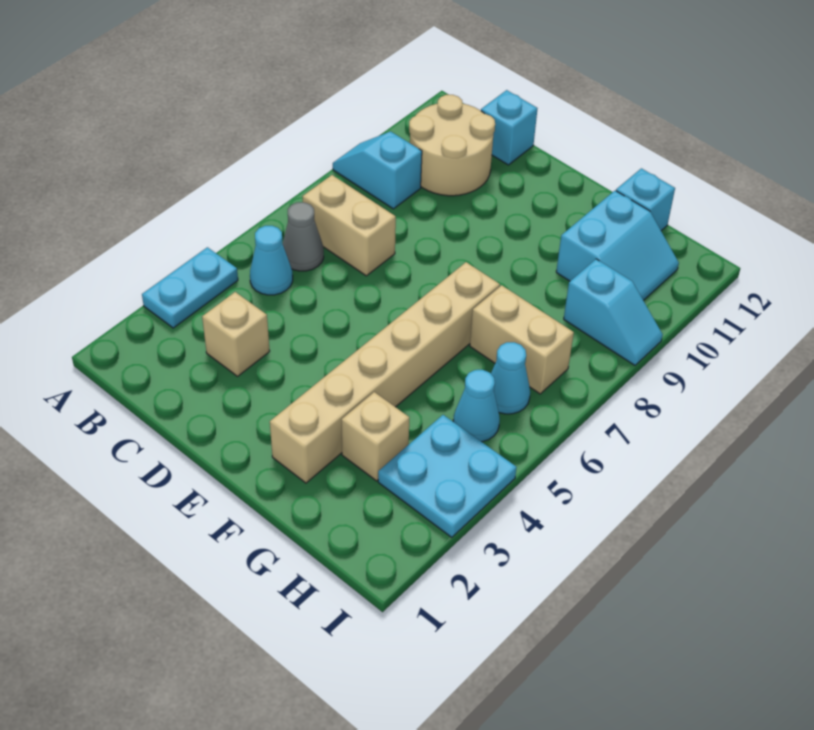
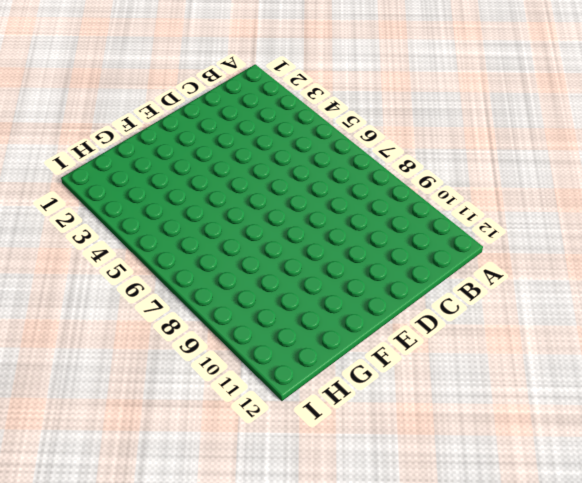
none -> cyan plate A3:A4 level 1
none -> cyan slope A9:B9 level 1 top B
none -> cyan cone B5 level 1

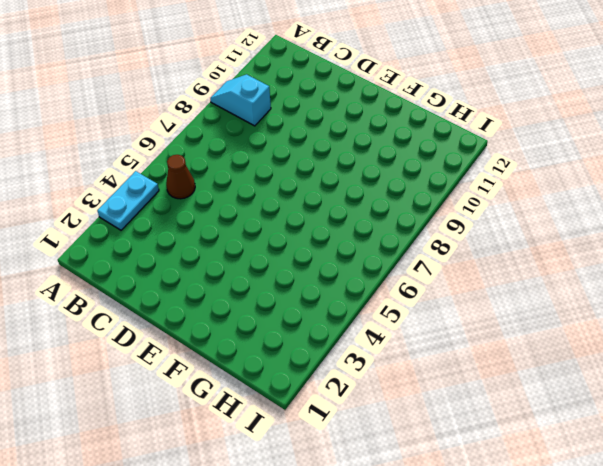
brown cone B5 level 1 -> cyan cone B5 level 1
none -> grey cone B6 level 1
none -> tan brick B7:C7 level 1
none -> tan round brick B10:C11 level 1

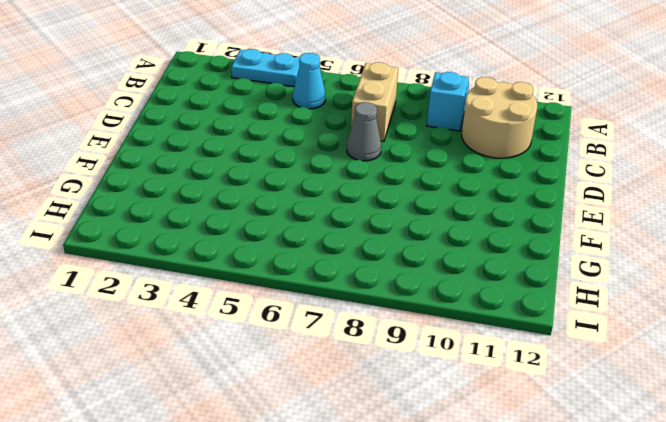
grey cone D7 level 1 -> grey cone B6 level 1
none -> tan brick C3 level 1
none -> cyan brick C12 level 1
none -> tan brick F2:F7 level 1

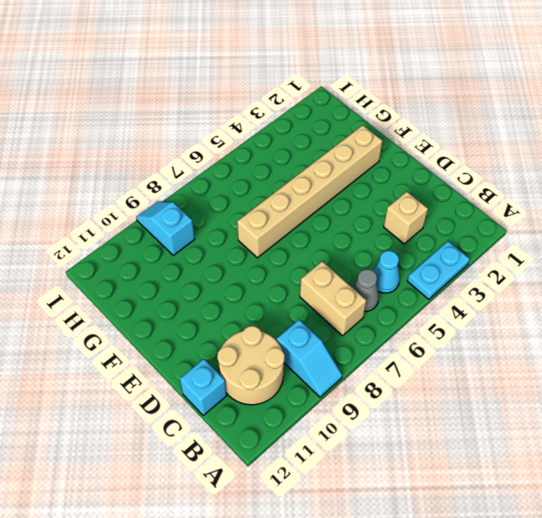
none -> tan brick G3 level 1
none -> tan brick G7:H7 level 1
none -> cyan slope G10:H11 level 1 top G

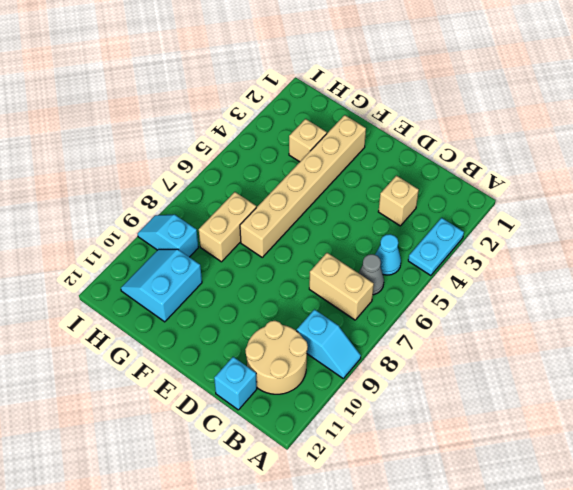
tan brick G7:G8 level 1 -> tan brick G7:H7 level 1
none -> cyan brick G12 level 1
none -> cyan plate H3:I4 level 1
none -> cyan cone H5 level 1

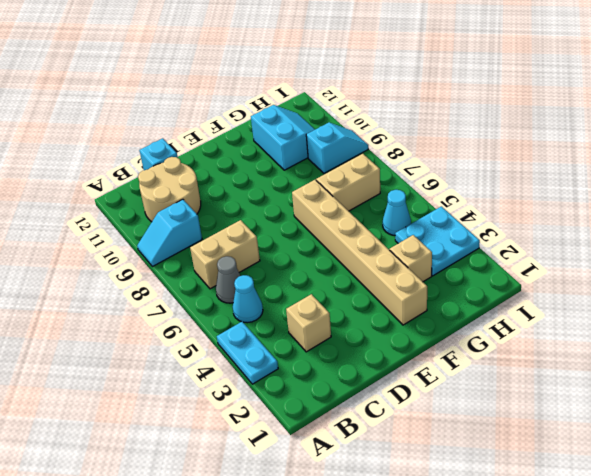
none -> cyan brick G12 level 1
none -> cyan cone H6 level 1

